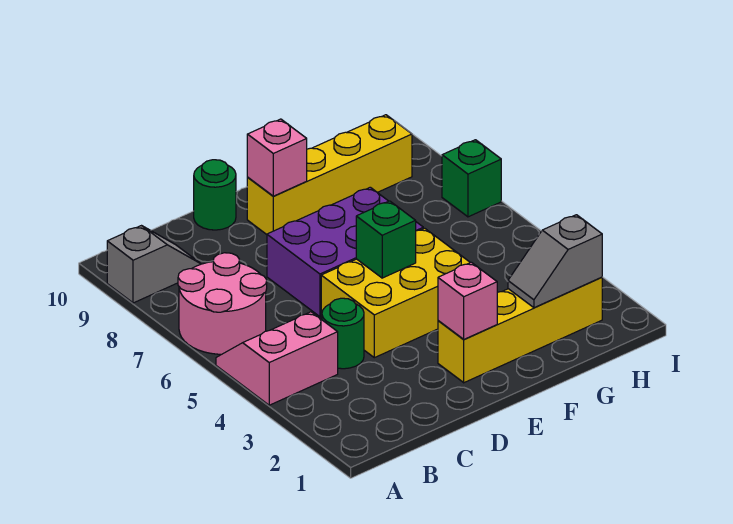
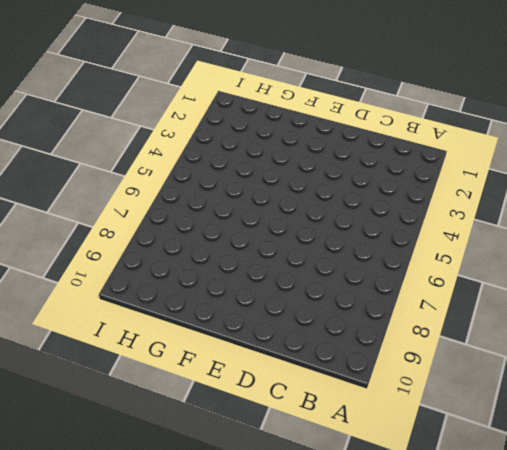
none -> pink slope A4:B5 level 1 top 4
none -> pink round brick A6:B7 level 1
none -> grey slope A9:B9 level 1 top A

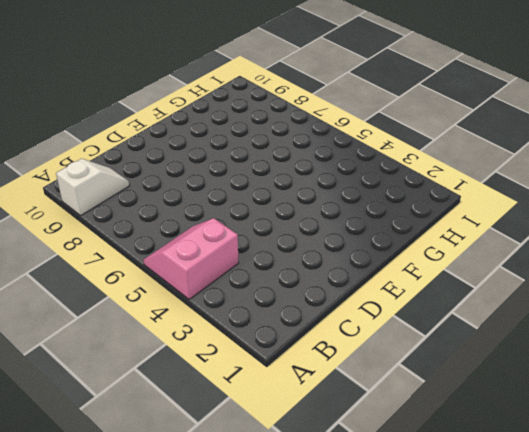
white slope A9:B9 level 1 top A -> grey slope A9:B9 level 1 top A
none -> pink round brick A6:B7 level 1
none -> green round brick C4 level 1
none -> yellow brick D4:F5 level 1

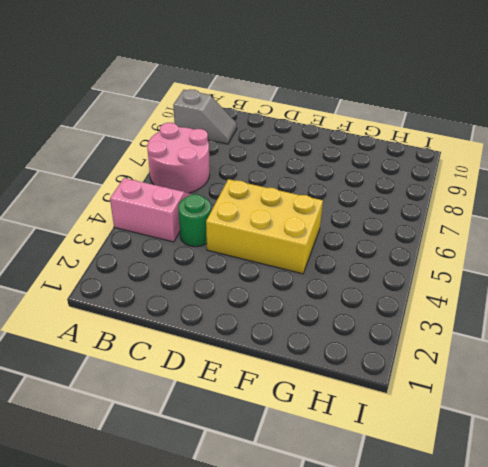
none -> purple brick D6:F7 level 1
none -> green round brick D10 level 1
none -> yellow brick E2:H2 level 1

